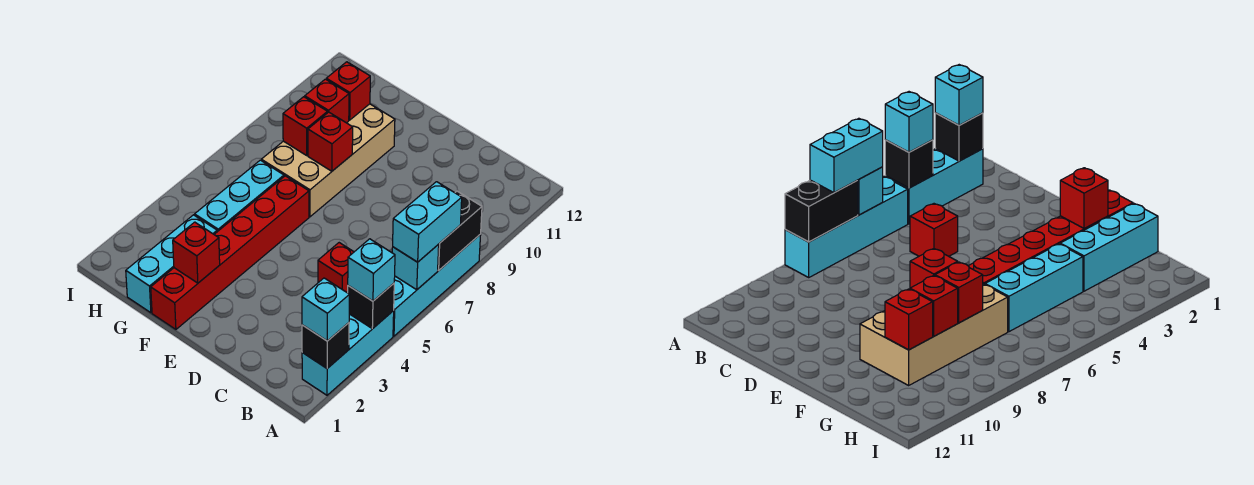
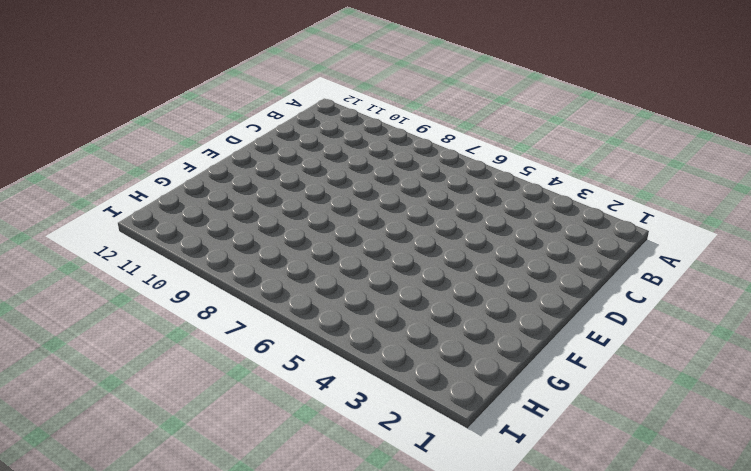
none -> cyan brick A2:A4 level 1
none -> cyan brick A5:A8 level 1
none -> red brick C5 level 1

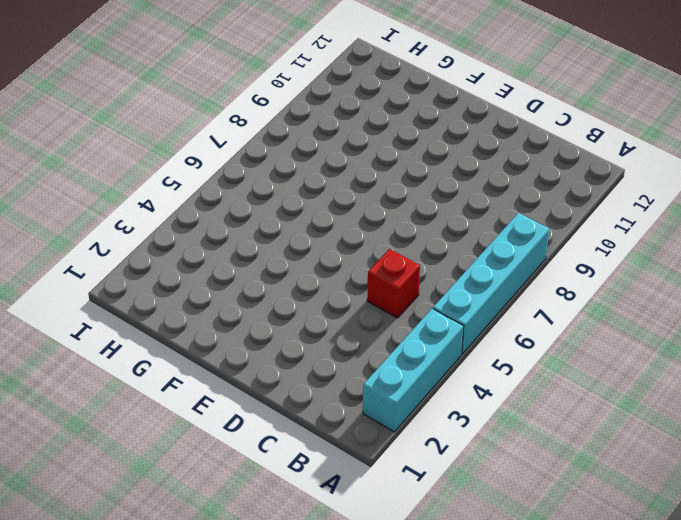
none -> red brick F1:F6 level 1
none -> tan brick F7:G10 level 1
none -> cyan brick G1:G3 level 1

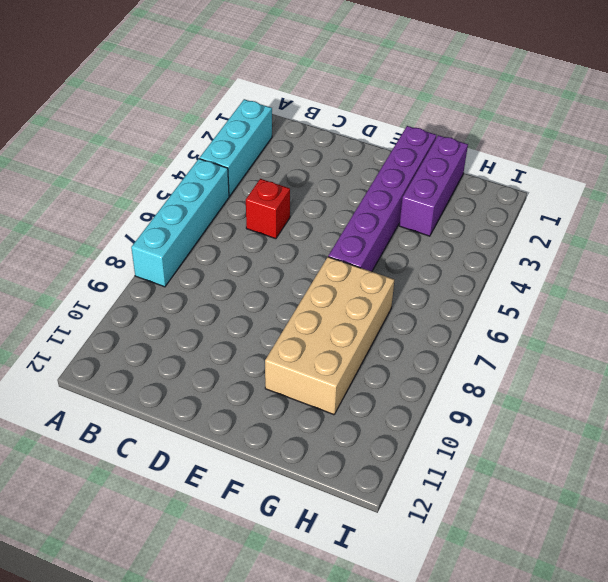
purple brick F1:F6 level 1 -> red brick F1:F6 level 1
purple brick G1:G3 level 1 -> cyan brick G1:G3 level 1
none -> cyan brick G4:G6 level 1
none -> black brick A2 level 2
none -> black brick A4 level 2

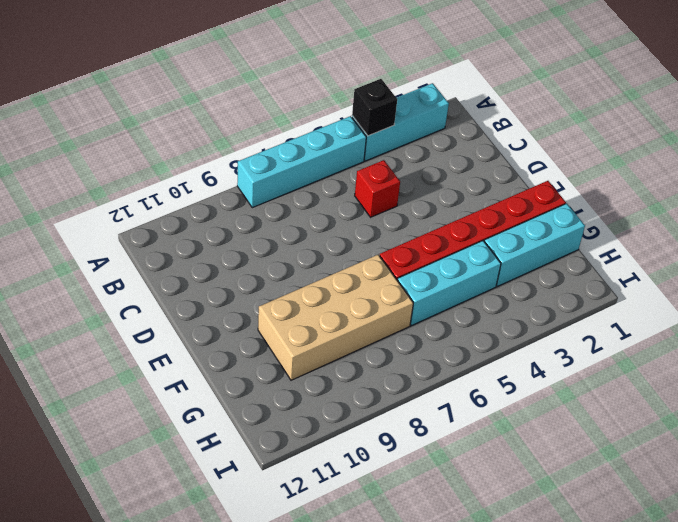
none -> black brick A2 level 2
none -> cyan brick A6 level 2
none -> black brick A7:A8 level 2

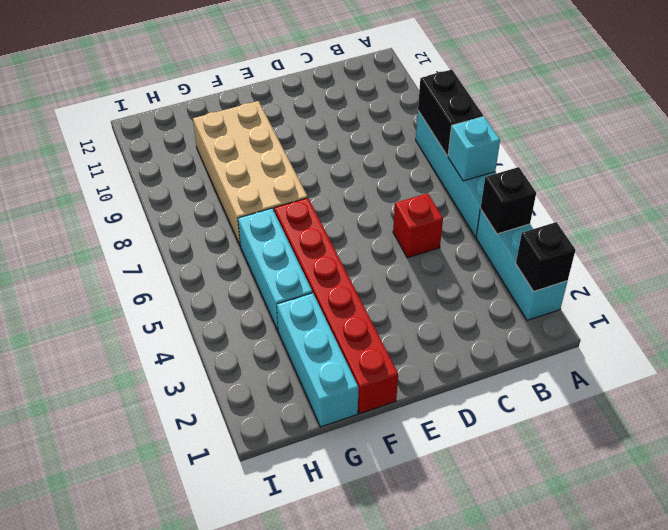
none -> red brick F2 level 2
none -> red brick F8 level 2
none -> red brick G8 level 2

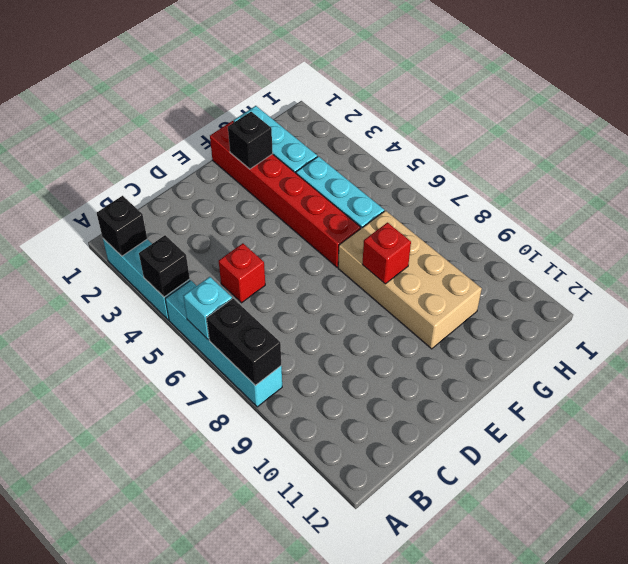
black brick F2 level 2 -> red brick F2 level 2
none -> red brick G8 level 2
none -> red brick G9 level 2
none -> red brick G10 level 2

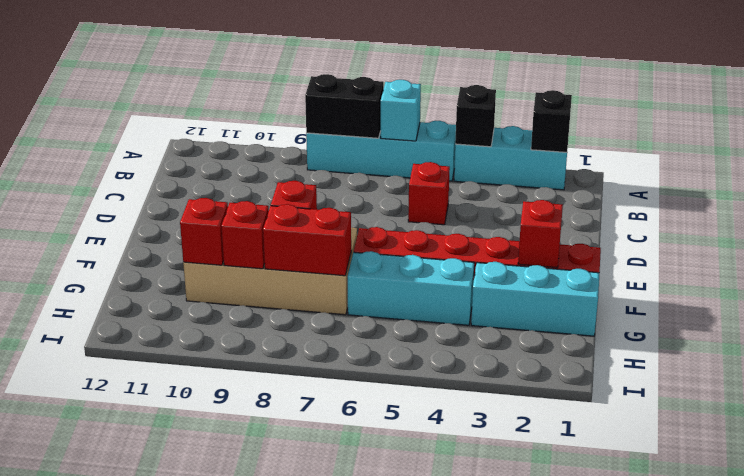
red brick G7:G8 level 2 -> red brick G8 level 2
none -> cyan brick A2 level 3
none -> cyan brick A4 level 3
none -> cyan brick A6:A7 level 3

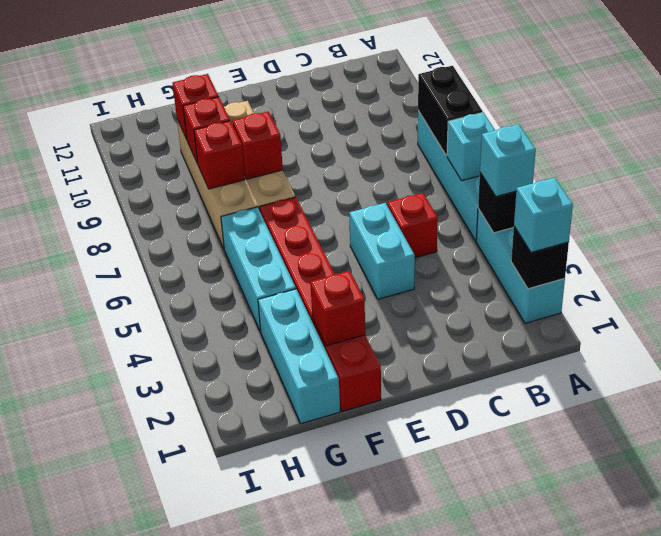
cyan brick D4:D5 level 1 -> cyan brick A6:A7 level 3

